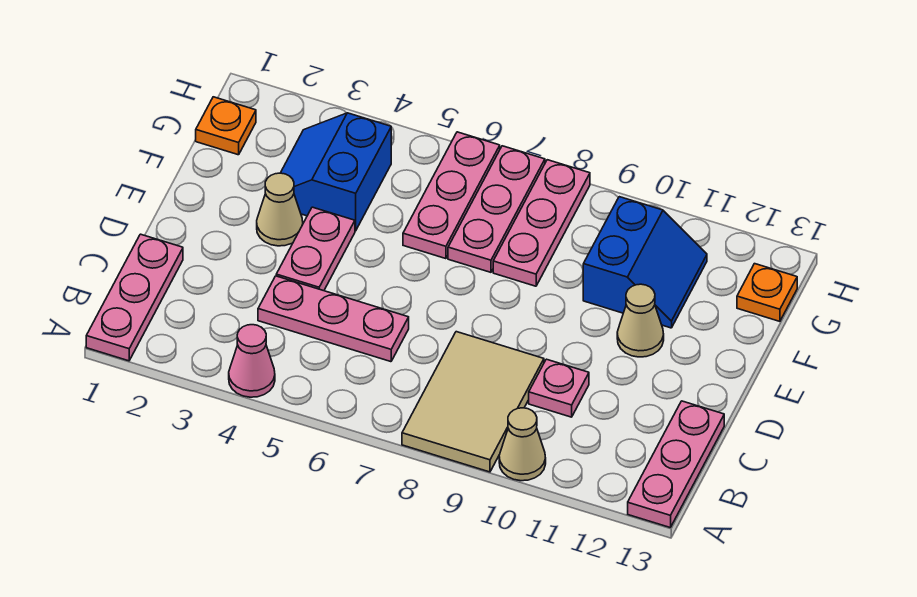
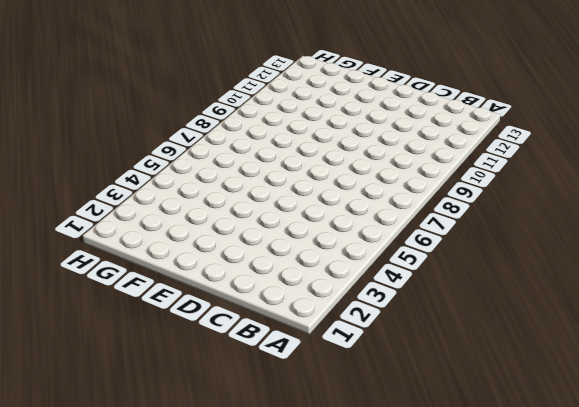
none -> pink plate A1:C1 level 1
none -> pink cone A4 level 1
none -> tan tile A8:C9 level 1

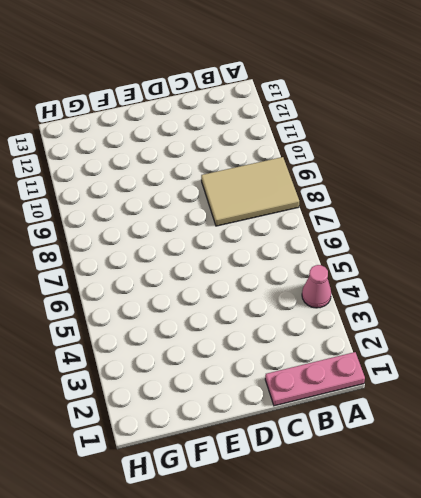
none -> tan cone A10 level 1
none -> pink plate A13:C13 level 1
none -> pink plate C4:C6 level 1

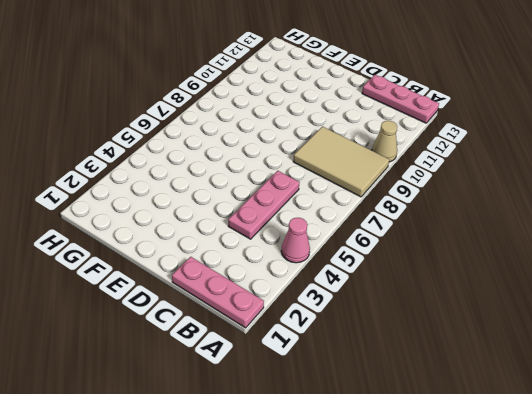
none -> pink plate C10 level 1
none -> pink plate D4:E4 level 1
none -> tan cone E3 level 1

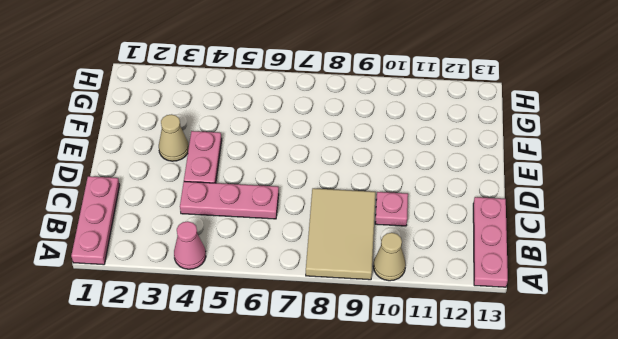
none -> tan cone E11 level 1
none -> blue slope F3:G4 level 1 top 4
none -> pink plate F6:H6 level 1

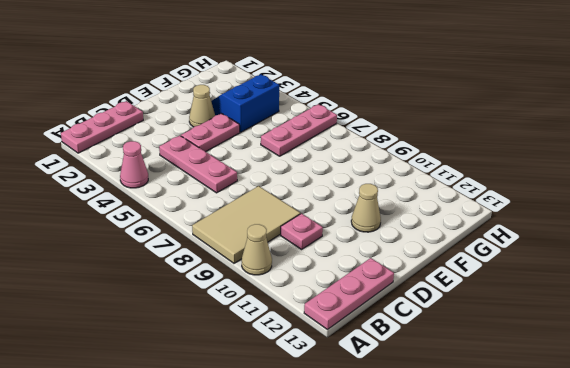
none -> pink plate F7:H7 level 1
none -> pink plate F8:H8 level 1
none -> blue slope F10:G11 level 1 top 10

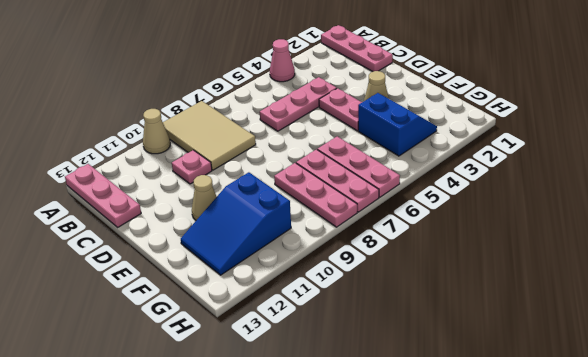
blue slope F10:G12 level 1 top 10 -> blue slope F10:G11 level 1 top 10
none -> orange plate G1 level 1
none -> orange plate G13 level 1

